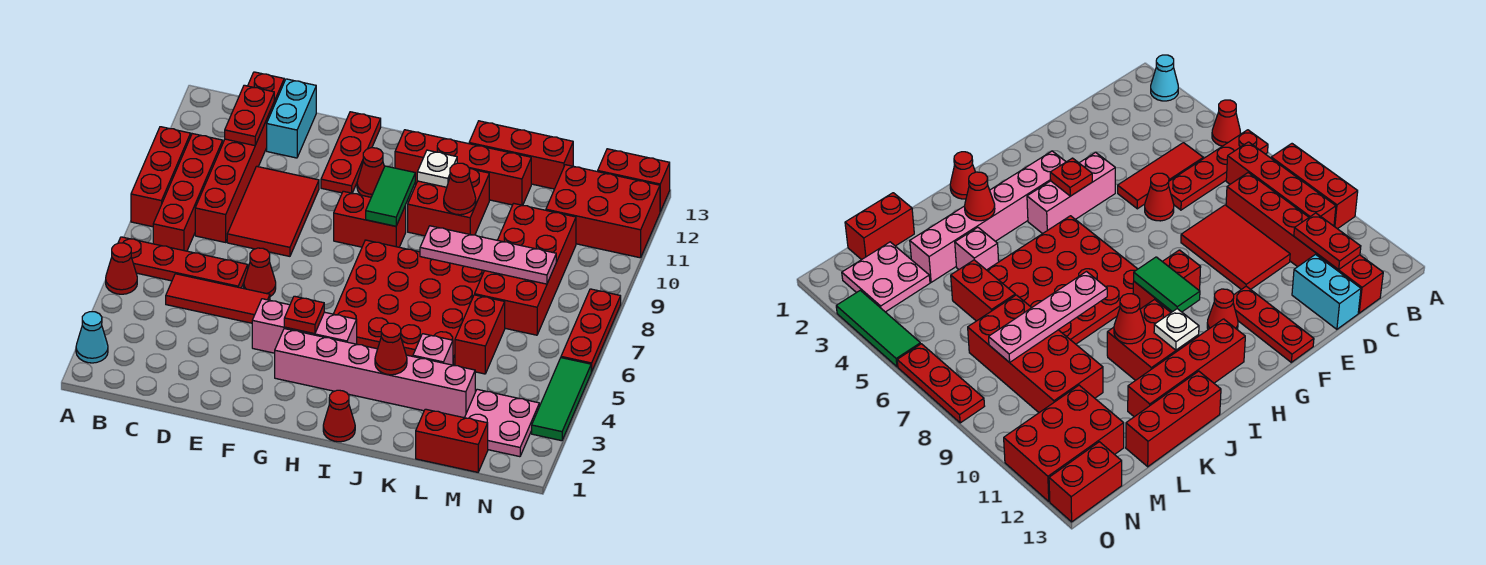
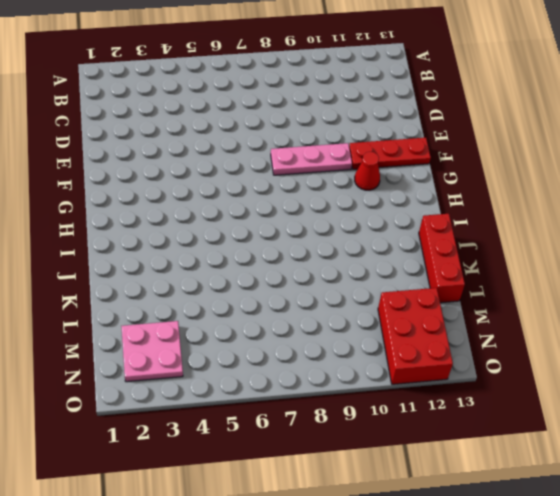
pink plate F8:F10 level 1 -> none
none -> cyan cone A2 level 1
none -> red cone A5 level 1
none -> red plate A6:D6 level 1
none -> red brick A8:A10 level 1

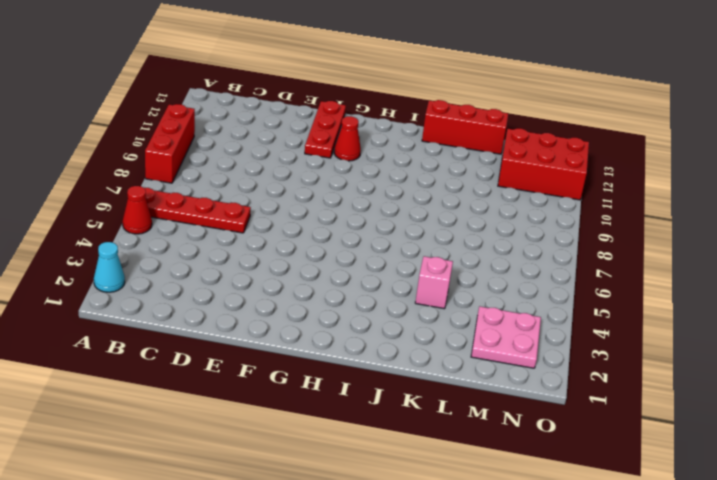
none -> red brick B7:B10 level 1
none -> red tile C5:E5 level 1
none -> red brick C8:C13 level 1
none -> red tile D8:E10 level 1

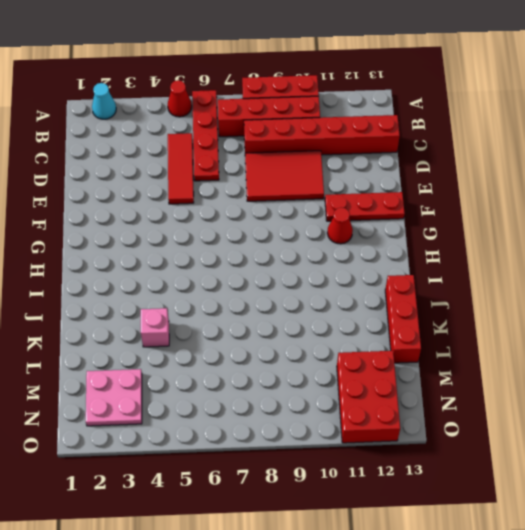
none -> cyan brick D12:D13 level 1
none -> red cone E6 level 1
none -> pink brick F4:H4 level 1
none -> pink brick G3:L3 level 1

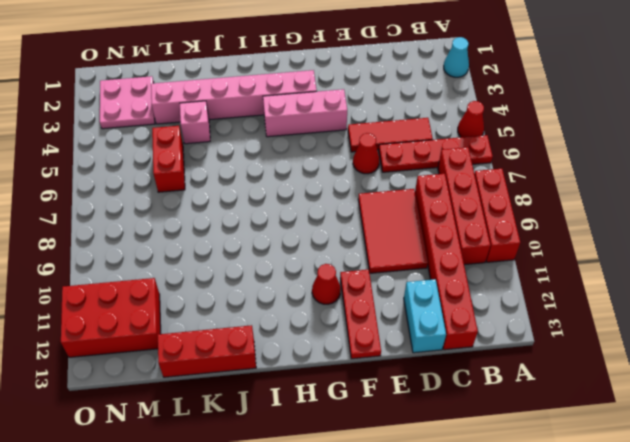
none -> red brick G9:H9 level 1
none -> red plate H5:K8 level 1
none -> red brick H12:K12 level 1
none -> red cone I1 level 1

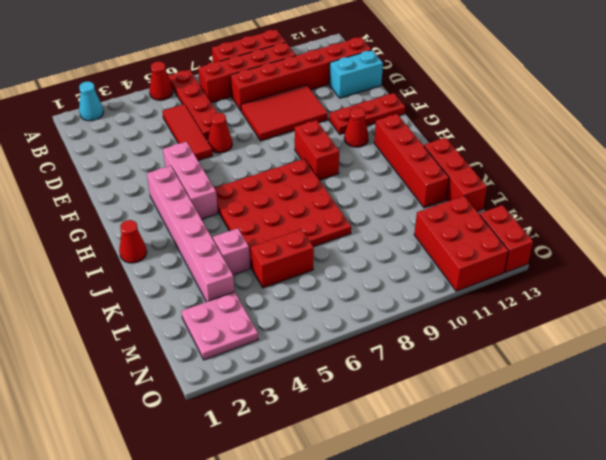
none -> red brick I10:J11 level 1
none -> red brick L1:M1 level 1
none -> red brick L7:M10 level 1
none -> green tile O3:O5 level 1

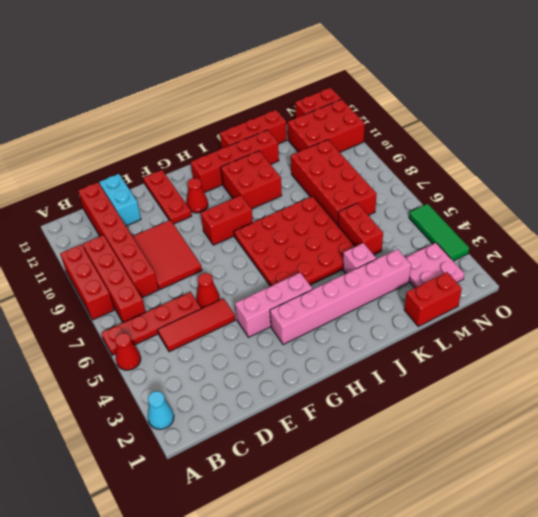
none -> red cone I1 level 1
none -> red plate O6:O8 level 1
none -> red plate C11:C12 level 2
none -> red plate G4 level 2

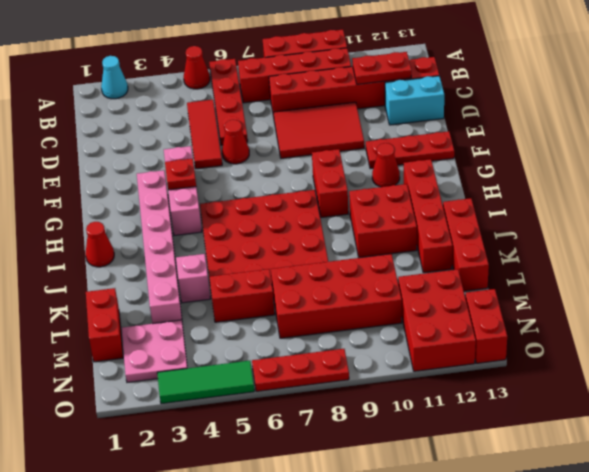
none -> green tile H9:H10 level 2
none -> white plate I11 level 2
none -> red cone J3 level 2
none -> pink plate J8:M8 level 2

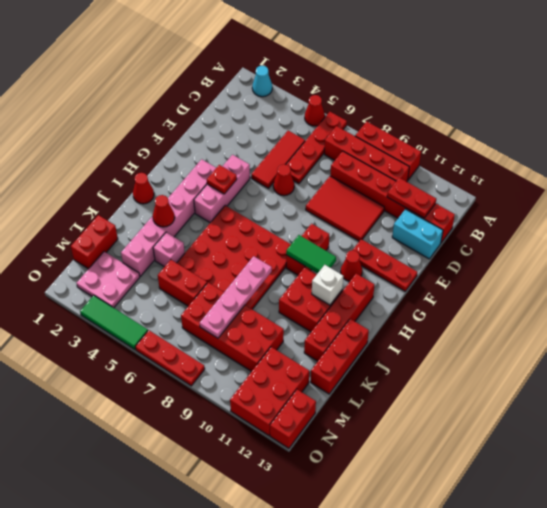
white brick I11 level 2 -> white plate I11 level 2
none -> red cone J10 level 2

